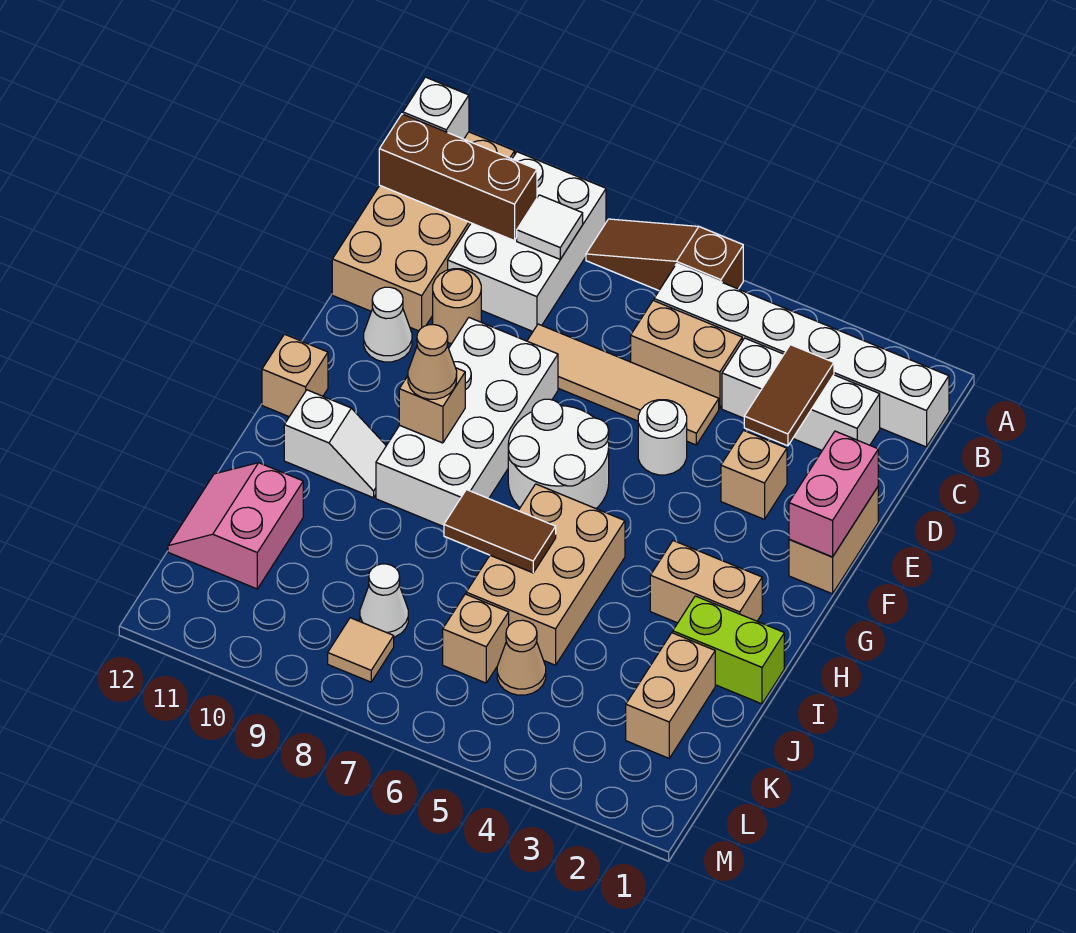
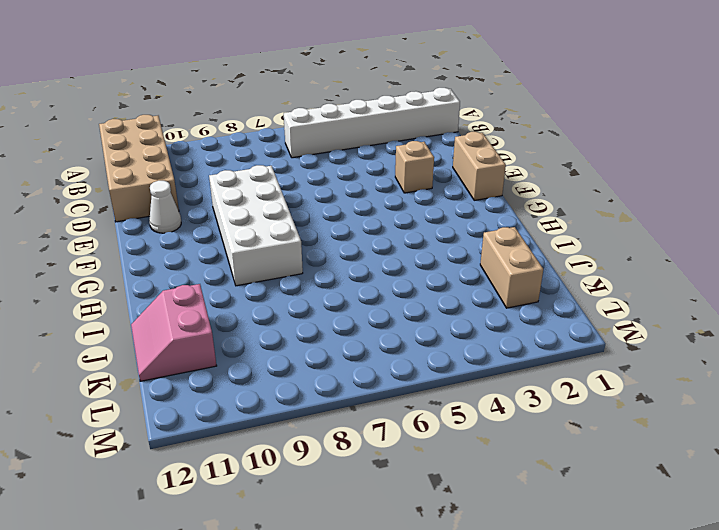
none -> brown slope A6:A8 level 1 top 6
none -> white brick A9:C10 level 1
none -> white brick C2:C4 level 1
none -> tan brick C5:C6 level 1

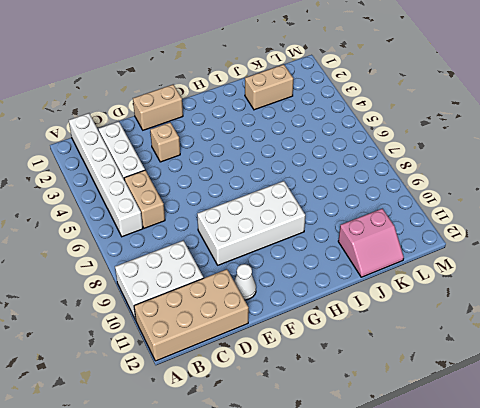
none -> brown slope A6:A8 level 1 top 6
none -> tan tile D5:D8 level 1
none -> tan round brick D10 level 1
none -> white round brick E5 level 1

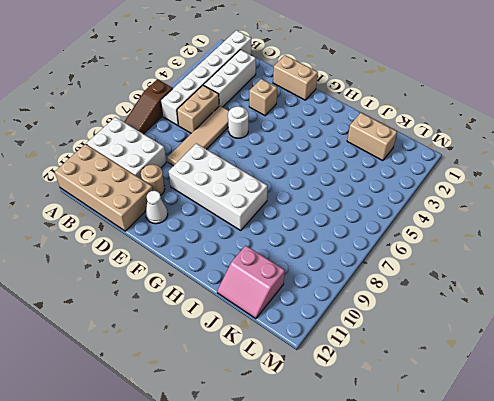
none -> white round brick F6:G7 level 1
none -> tan brick G12 level 1
none -> tan brick H2:H3 level 1
none -> tan brick H5:J6 level 1

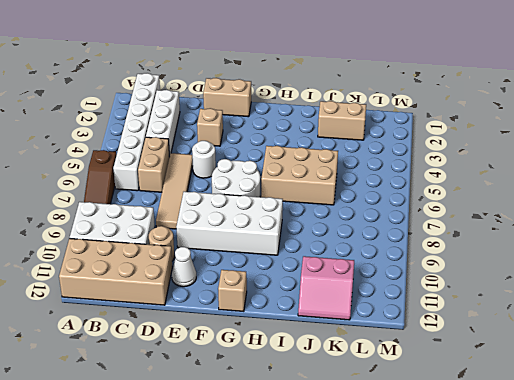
none -> tan brick H2:H3 level 1
none -> white slope H10:H11 level 1 top 11
none -> lime brick I1:I2 level 1
none -> tan cone K5 level 1

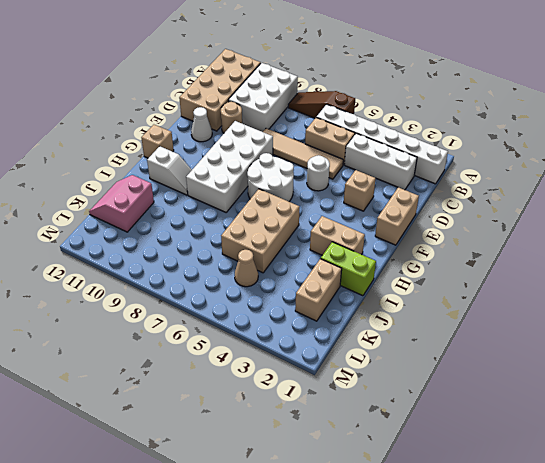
none -> tan brick K6 level 1
none -> white cone K8 level 1
none -> tan tile L8 level 1
none -> white brick A12 level 2

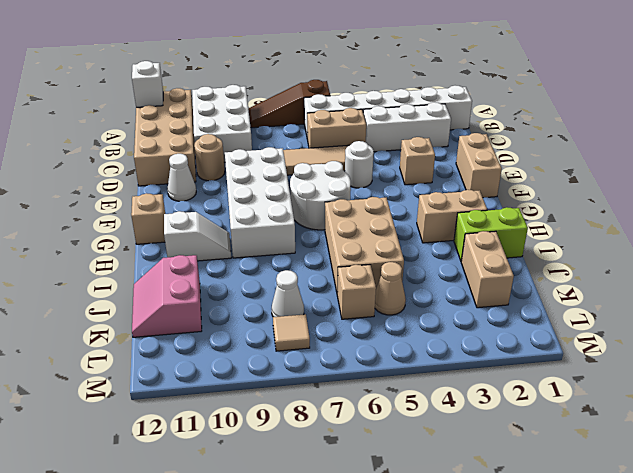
none -> white tile B9 level 2
none -> brown brick B10:B12 level 2
none -> brown tile C3:D3 level 2
none -> pink brick E1:F1 level 2

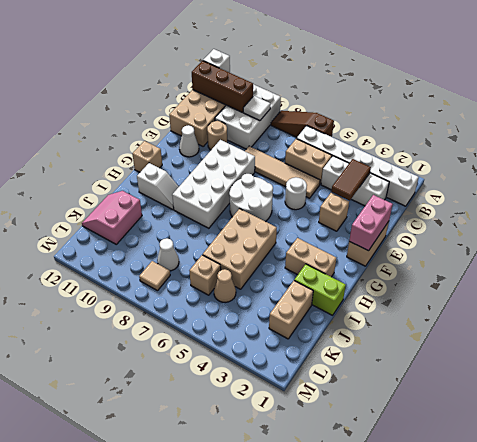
none -> tan brick G9 level 2
none -> brown tile I6:I7 level 2
none -> tan cone G9 level 3

